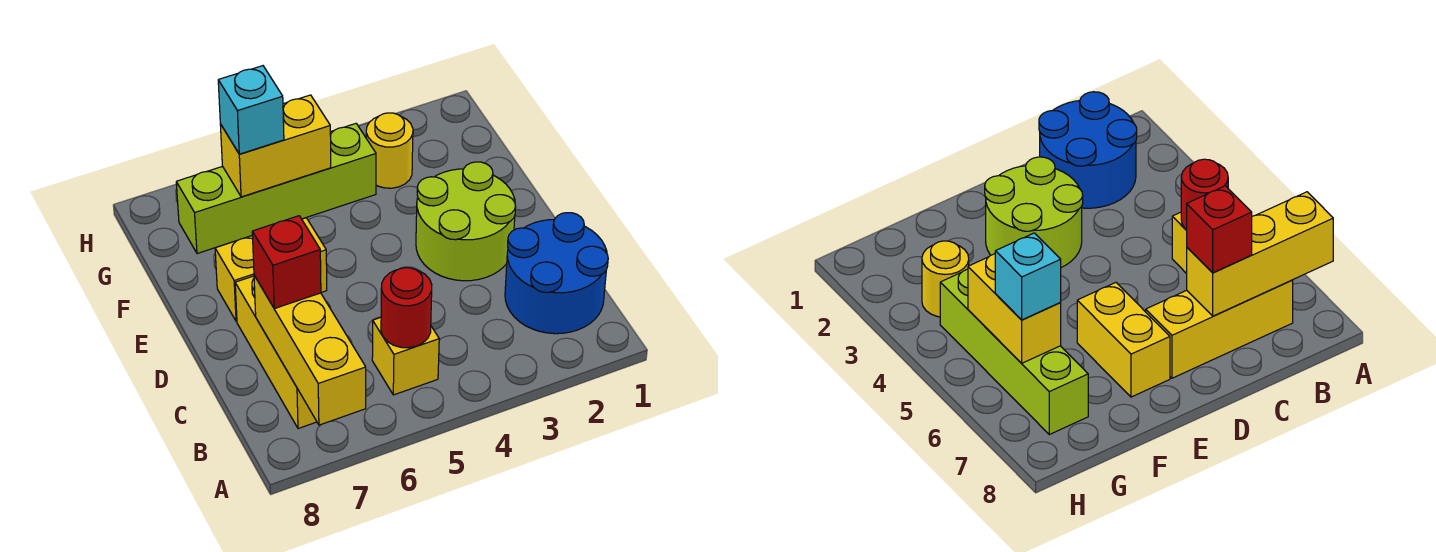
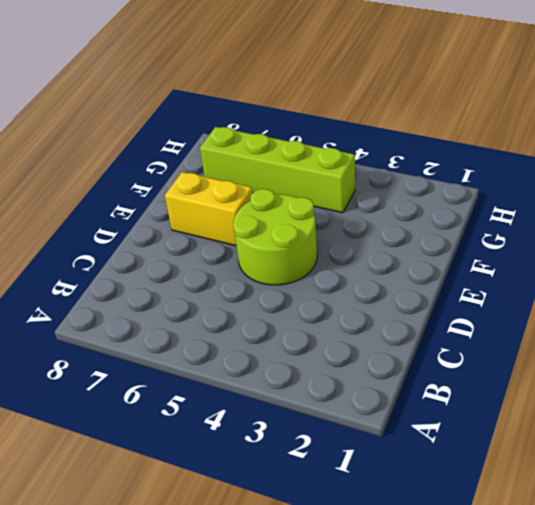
lime round brick D4:E5 level 1 -> lime round brick D2:E3 level 1
none -> blue round brick B1:C2 level 1
none -> yellow brick B5 level 1
none -> yellow brick B7:D7 level 1

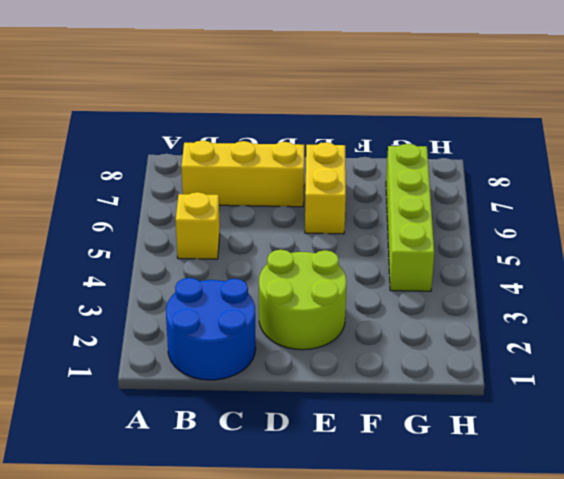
none -> yellow round brick G3 level 1
none -> yellow brick A7:C7 level 2
none -> red round brick B5 level 2

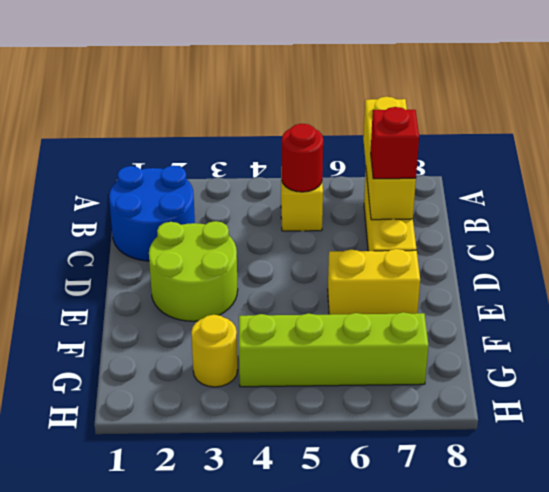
none -> yellow brick G5:G6 level 2
none -> cyan brick G6 level 3

